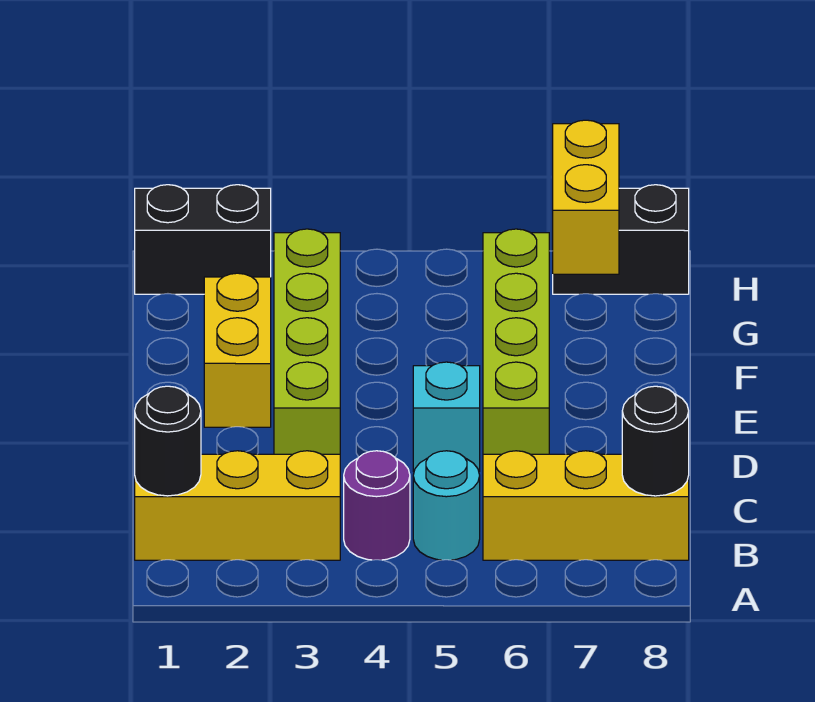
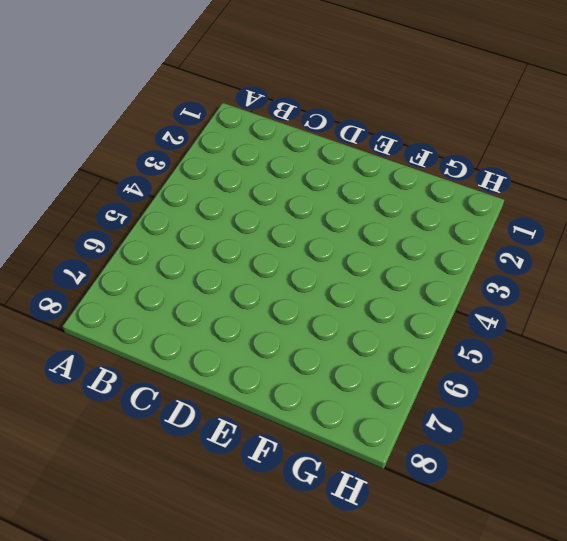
none -> yellow brick B1:B3 level 1
none -> purple round brick B4 level 1
none -> cyan round brick B5 level 1

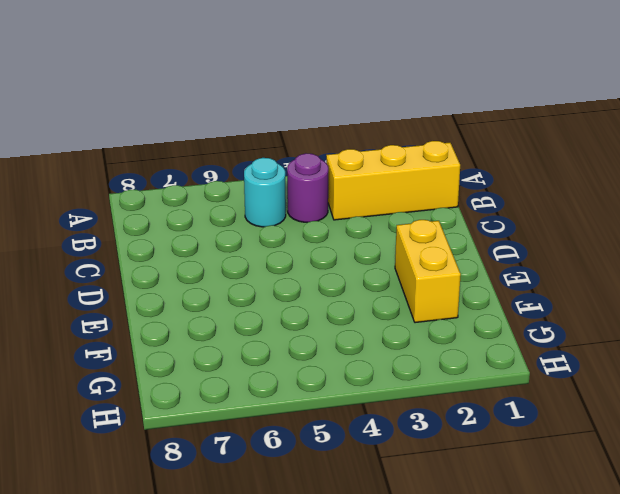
none -> yellow brick B6:B8 level 1
none -> lime brick D3:G3 level 1
none -> cyan brick D5 level 1

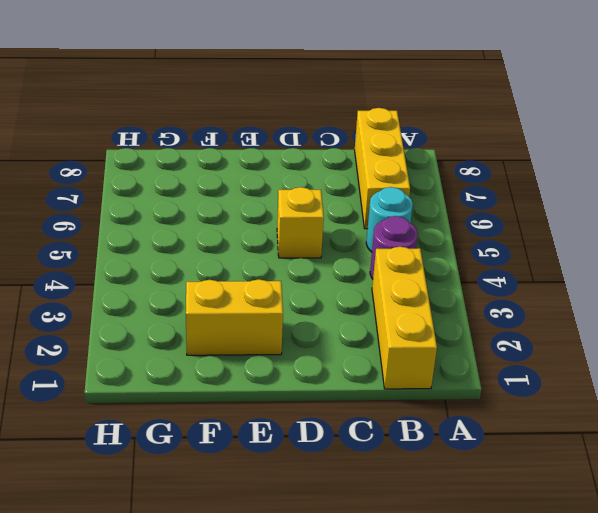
yellow brick D5 level 1 -> cyan brick D5 level 1
none -> lime brick D3:G3 level 1
none -> lime brick D6:G6 level 1
none -> black brick H1:H2 level 1

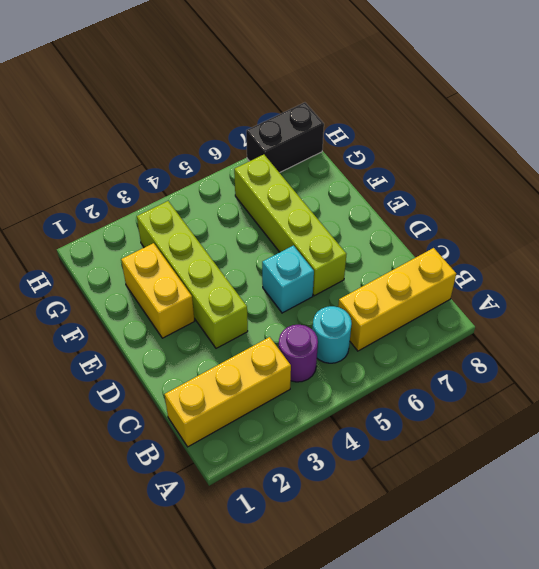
none -> black brick H1:H2 level 1
none -> black round brick B1 level 2
none -> black round brick B8 level 2

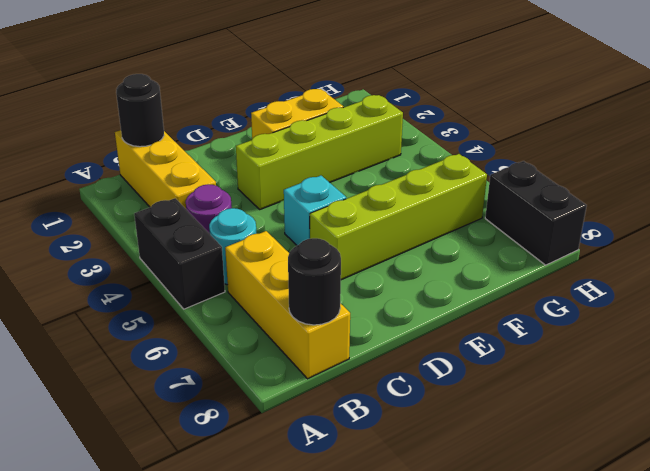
black brick A4:A5 level 1 -> black brick H1:H2 level 1
none -> yellow brick G7:H7 level 2

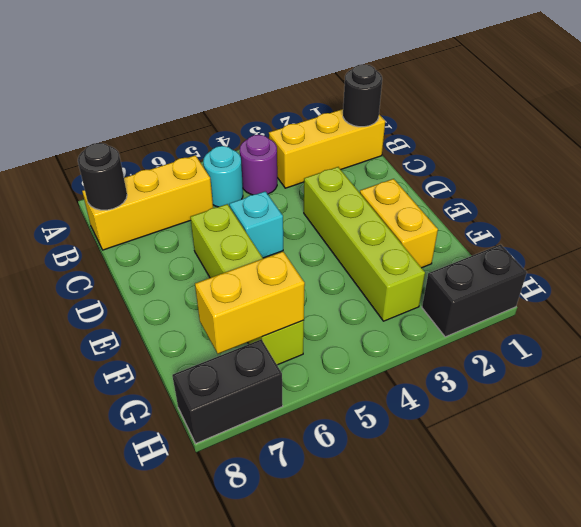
yellow brick G6:G7 level 2 -> yellow brick G7:H7 level 2

